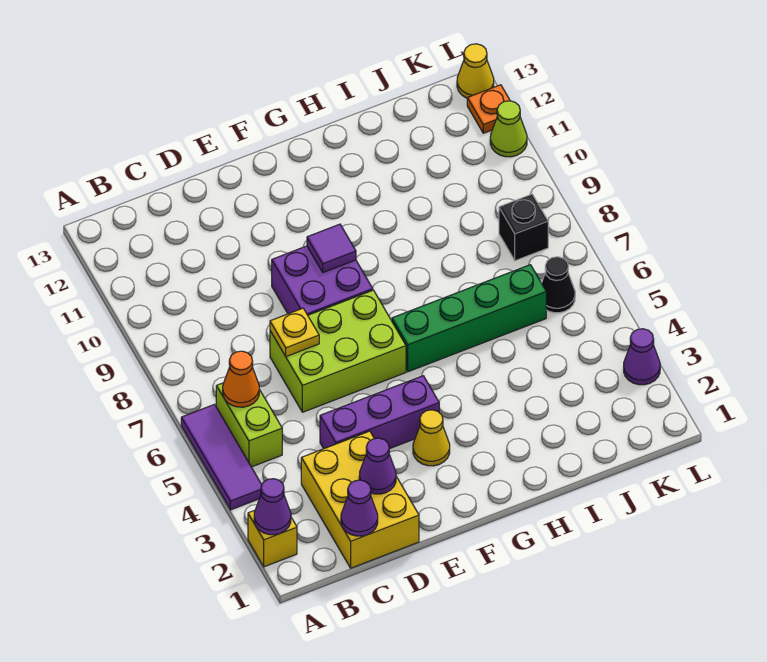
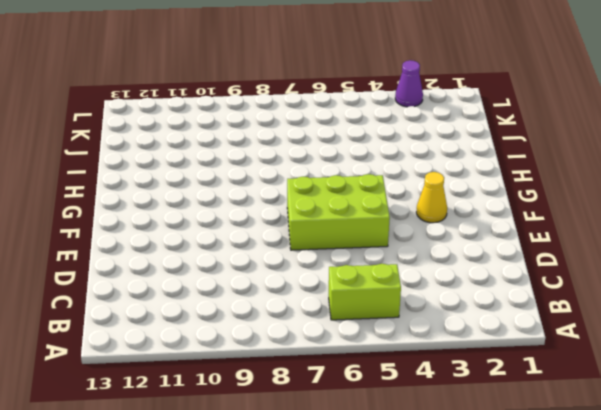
lime brick E5:F7 level 1 -> lime brick D6:F7 level 1
none -> yellow brick A2 level 1
none -> purple tile A4:A6 level 1
none -> yellow brick C1:D3 level 1

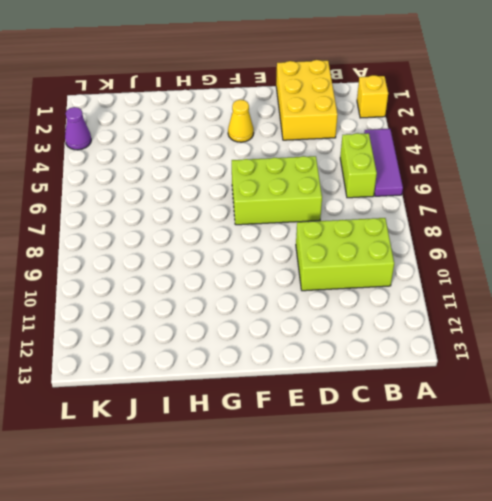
lime brick B9:D10 level 1 -> none
none -> purple brick D4:F4 level 1
none -> purple brick E8:F9 level 1
none -> green brick G6:J6 level 1

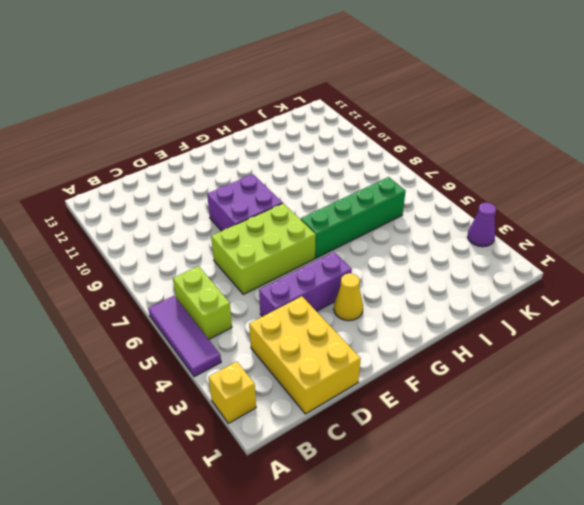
none -> black cone K6 level 1
none -> black brick K8 level 1
none -> lime cone L11 level 1

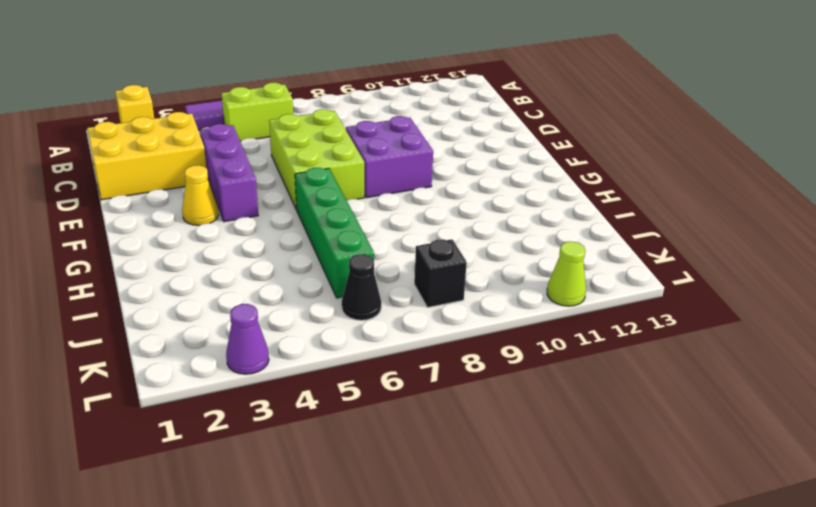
none -> orange plate L12 level 1
none -> yellow cone L13 level 1
none -> purple cone A2 level 2

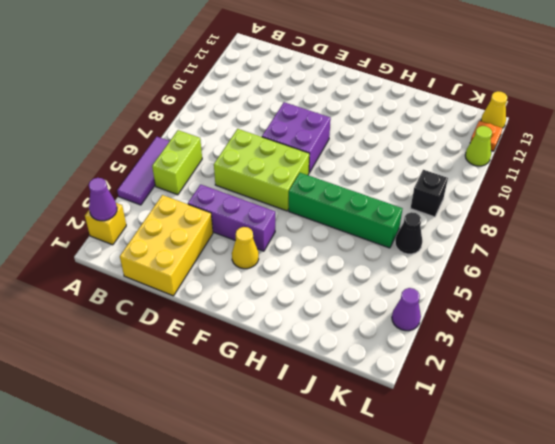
none -> orange cone B6 level 2
none -> purple cone C1 level 2
none -> purple cone D2 level 2

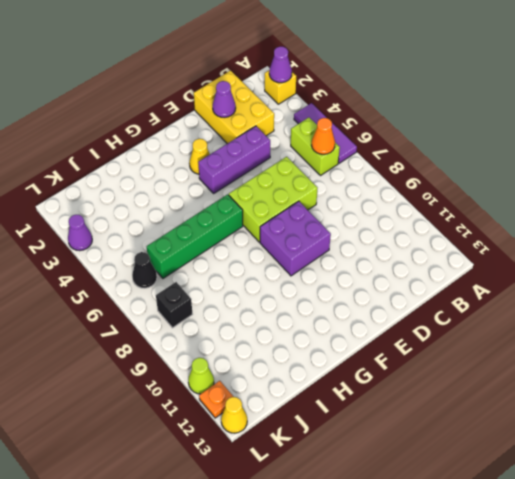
none -> purple cone C1 level 2
none -> yellow plate D7 level 2
none -> purple tile F9 level 2

